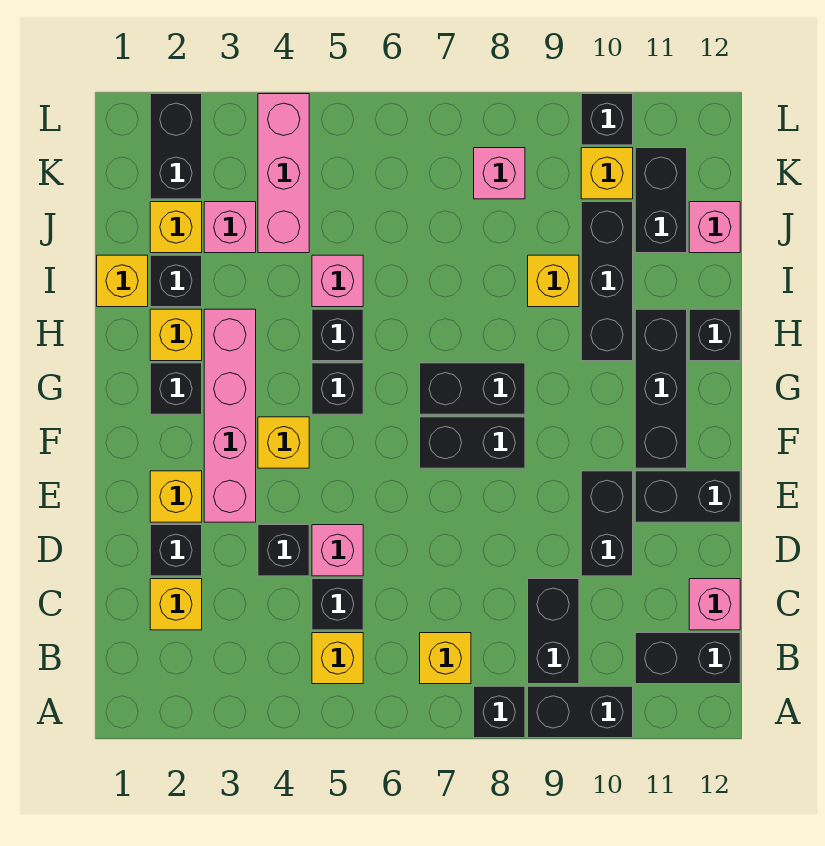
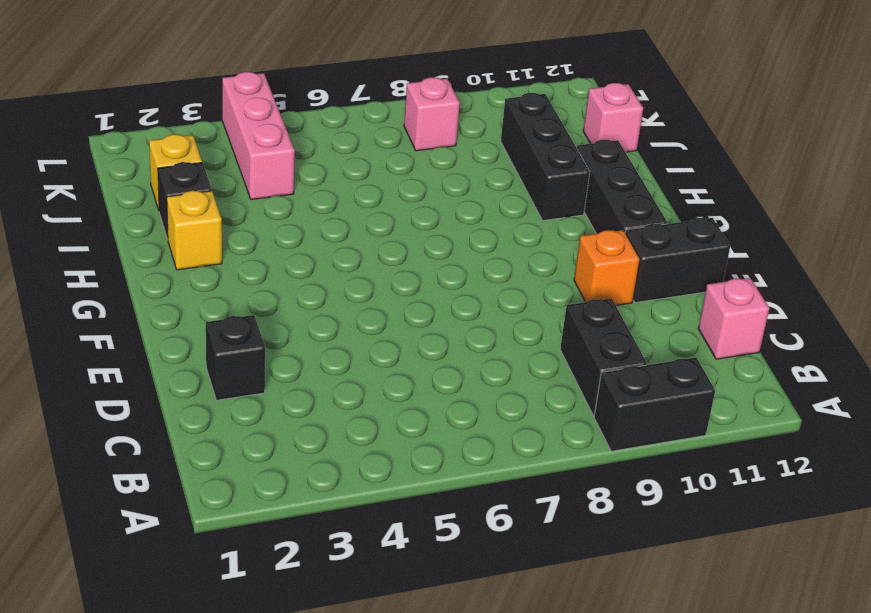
orange brick E10 level 1 -> black brick D10:E10 level 1
none -> black brick A8 level 1
none -> yellow brick B5 level 1
none -> yellow brick B7 level 1
none -> black brick B11:B12 level 1

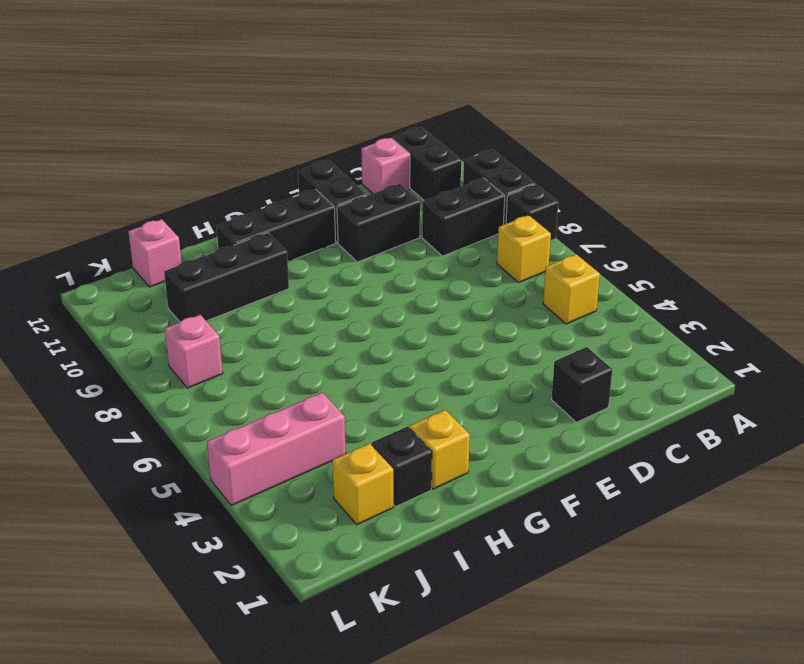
none -> yellow brick C2 level 1
none -> black brick C5 level 1
none -> black brick D4 level 1
none -> pink brick D5 level 1

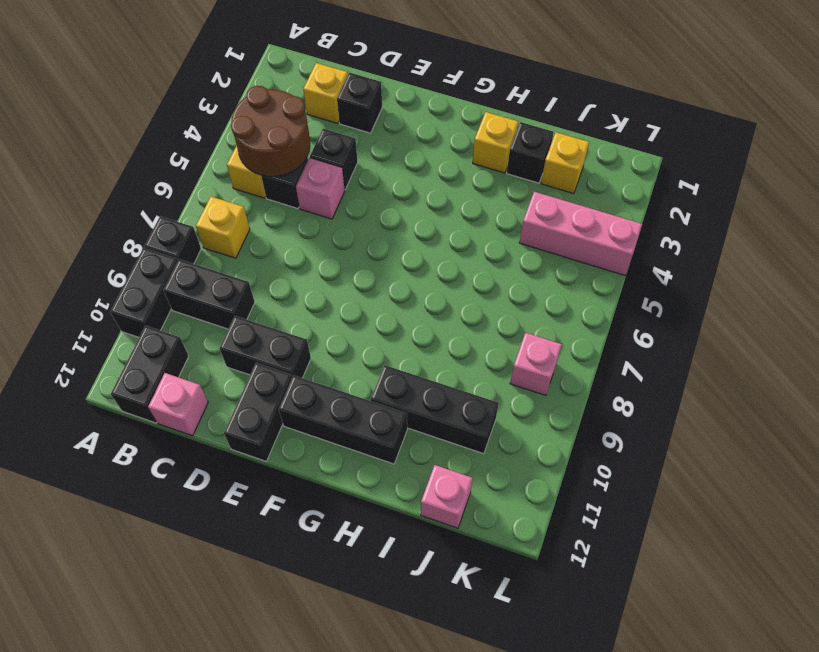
brown round brick B4:C5 level 2 -> none
none -> yellow brick E2 level 1
none -> pink brick E3:H3 level 1
none -> yellow brick F4 level 1
none -> black brick F7:F8 level 1

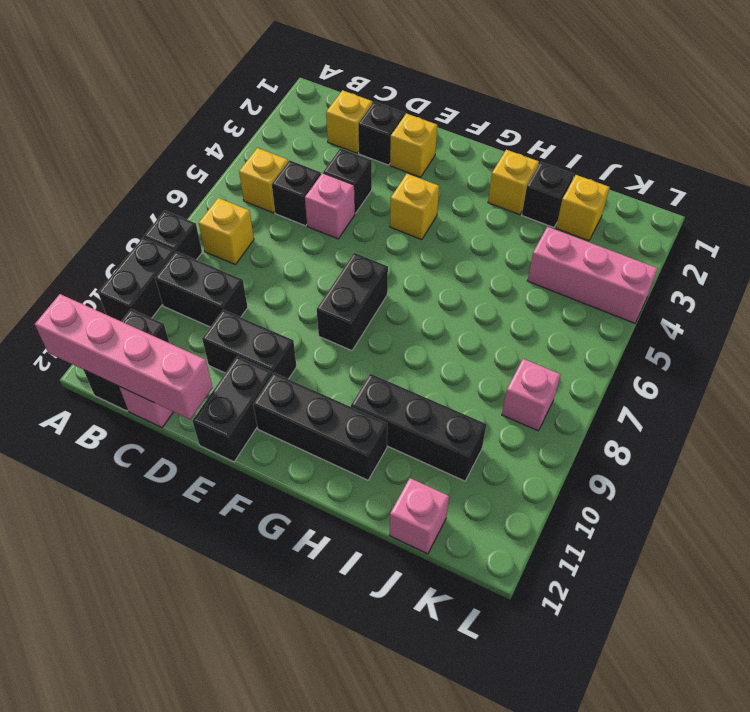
pink brick A12:D12 level 2 -> pink brick E3:H3 level 1
none -> black brick G2 level 1
none -> black brick G5 level 1
none -> black brick G7:G8 level 1
none -> black brick H5 level 1

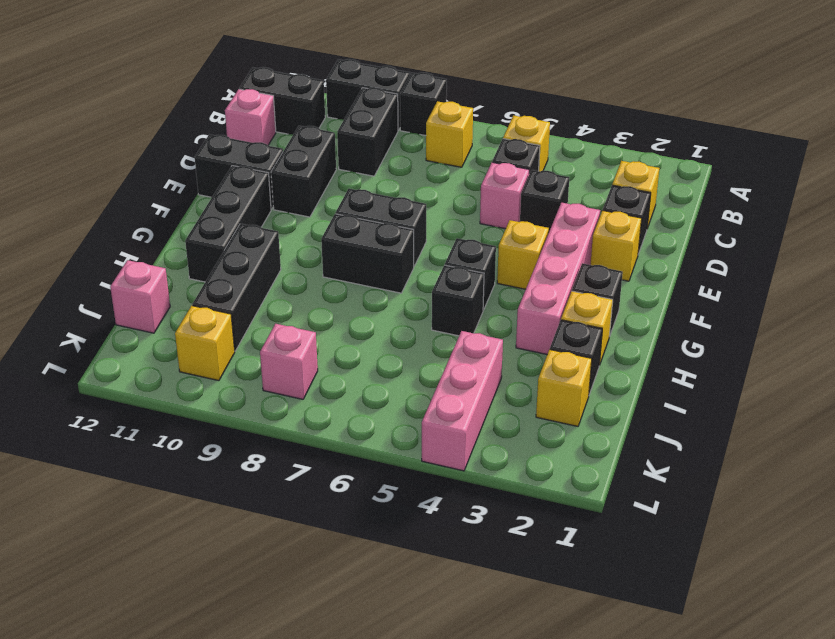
none -> black brick H12 level 1
none -> yellow brick I1 level 1
none -> pink brick I5 level 1
none -> yellow brick I9 level 1

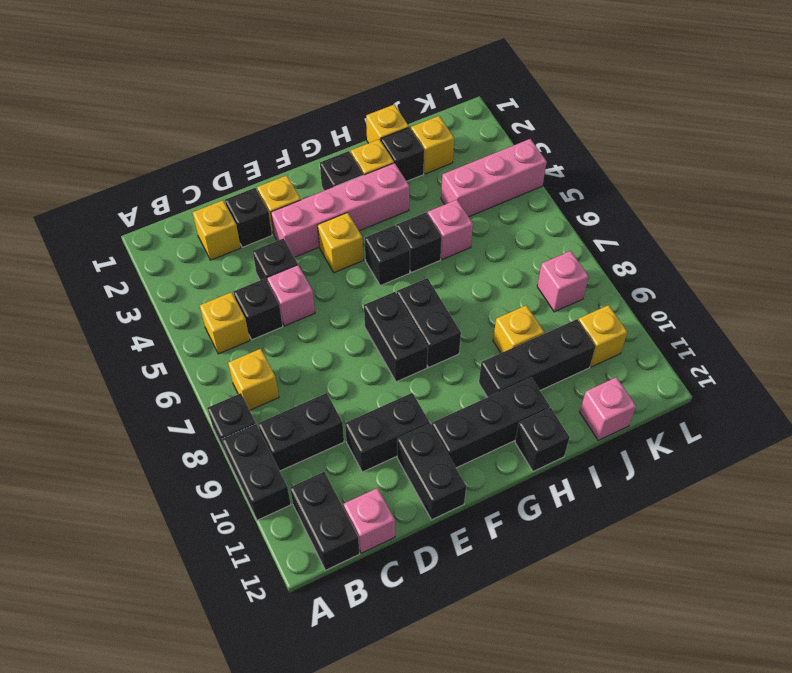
none -> pink brick J3 level 1
none -> black brick J11:K11 level 1
none -> black brick K2:L2 level 1
none -> black brick L10 level 1

